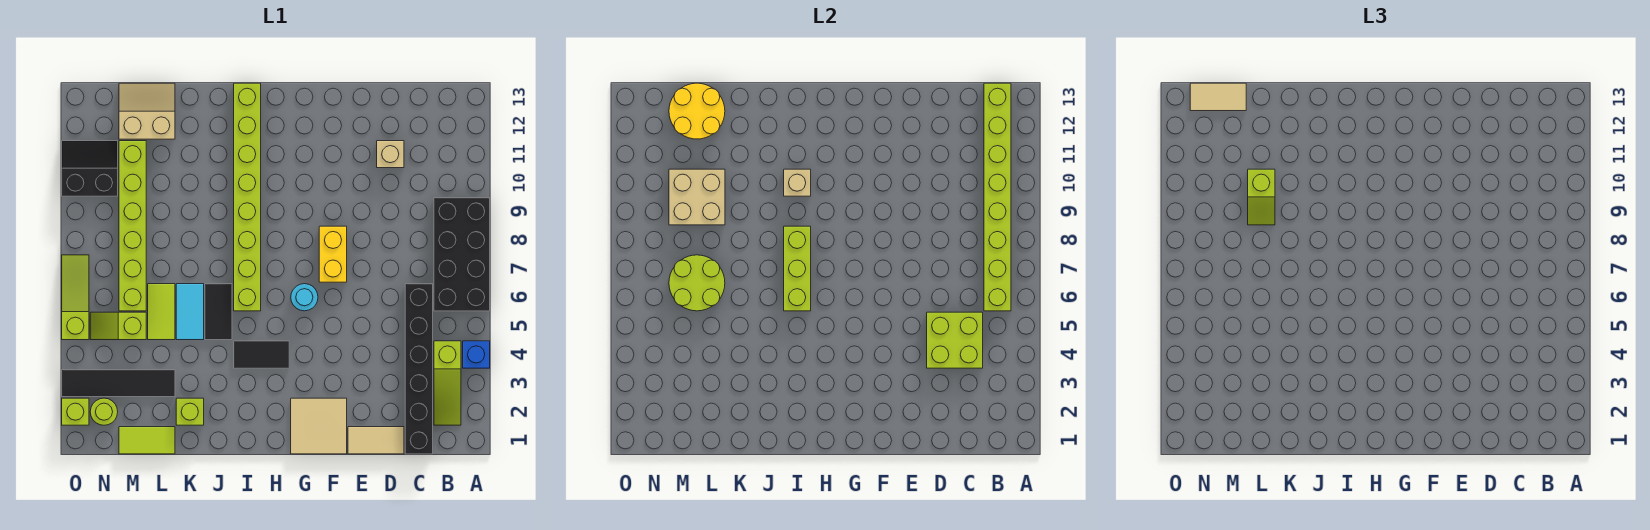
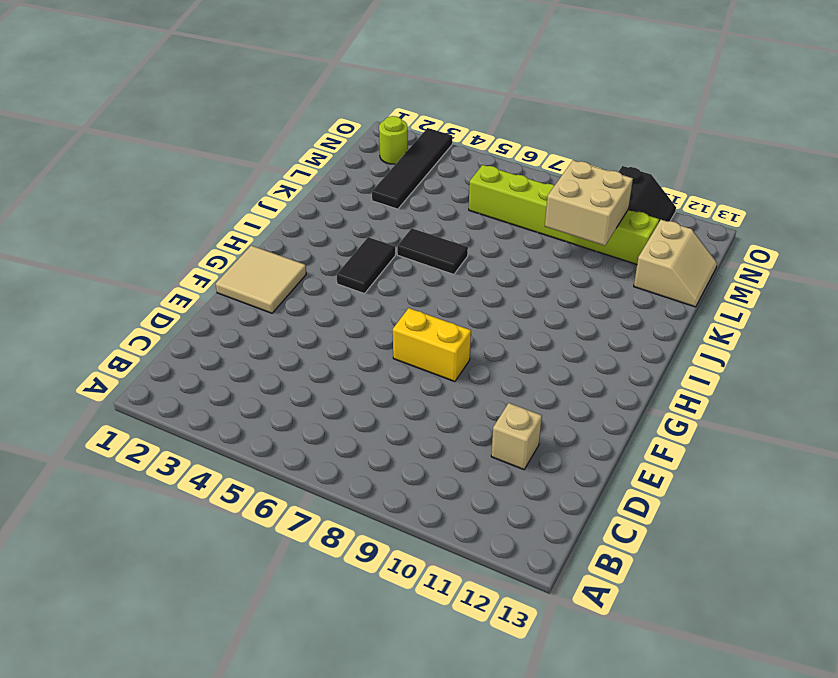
none -> blue brick A4 level 1
none -> black brick A6:B9 level 1
none -> lime slope B2:B4 level 1 top 4
none -> black brick C1:C6 level 1

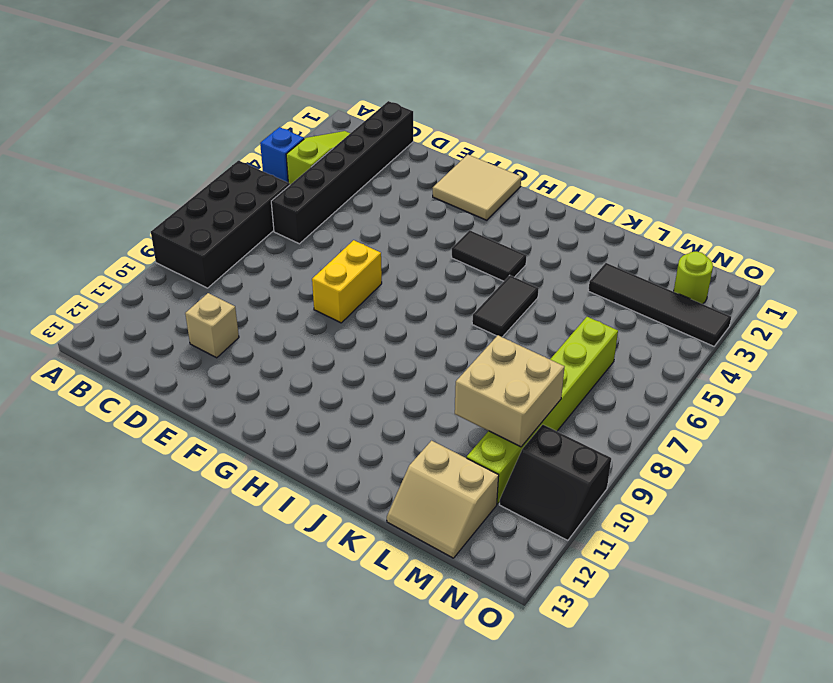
none -> tan tile D1:E1 level 1
none -> cyan round brick G6 level 1
none -> lime brick I6:I13 level 1
none -> lime brick K2 level 1

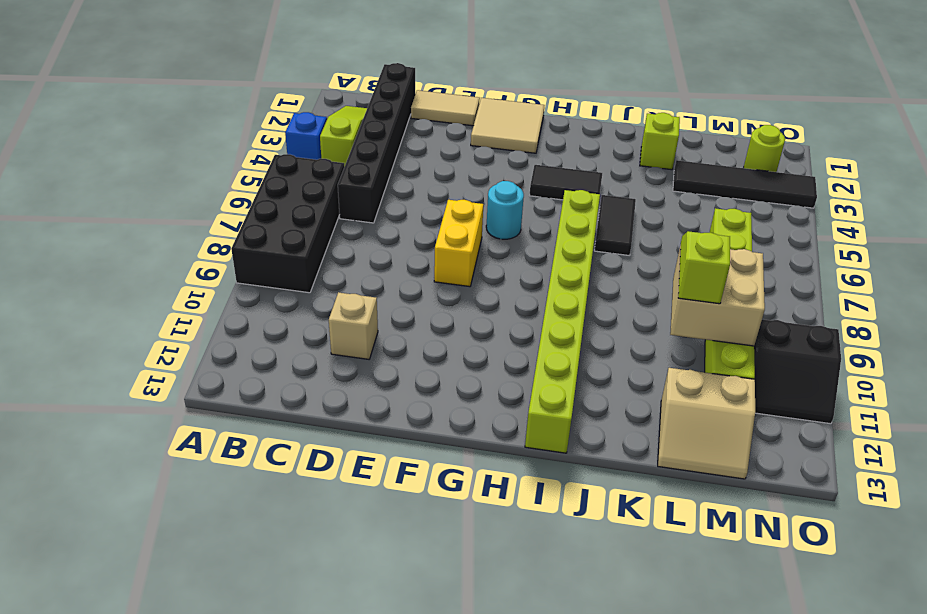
none -> cyan tile K5:K6 level 1
none -> lime tile L1:M1 level 1
none -> lime tile L5:L6 level 1
none -> lime slope M5:N5 level 1 top M

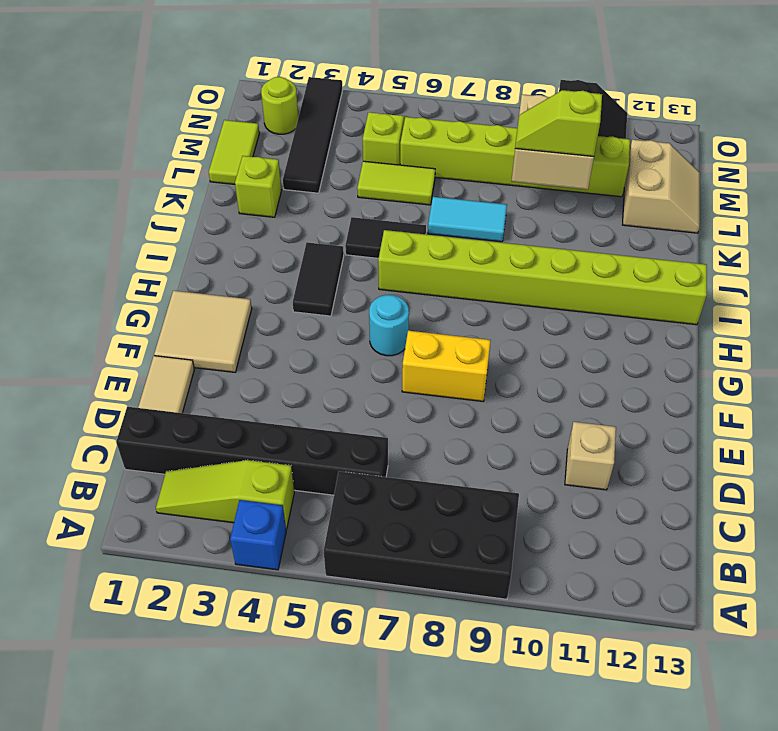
cyan tile K7:K8 level 1 -> cyan tile K5:K6 level 1
none -> lime brick O2 level 1
none -> lime slope O5:O7 level 1 top 5
none -> lime brick B6:B13 level 2
none -> lime brick C4:D5 level 2

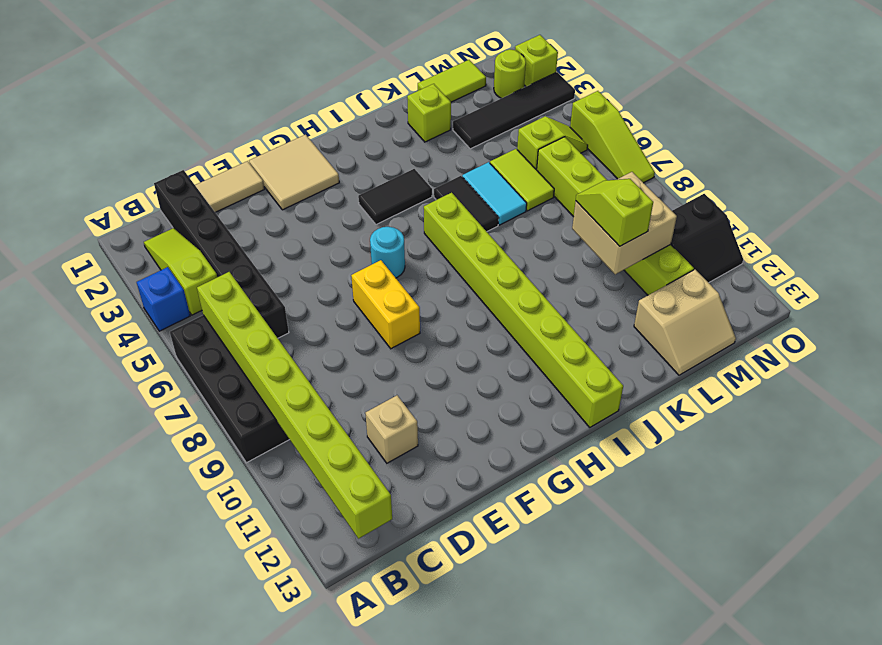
none -> lime brick C4:D5 level 2
none -> lime brick I6:I8 level 2
none -> tan brick I10 level 2
none -> lime round brick L6:M7 level 2

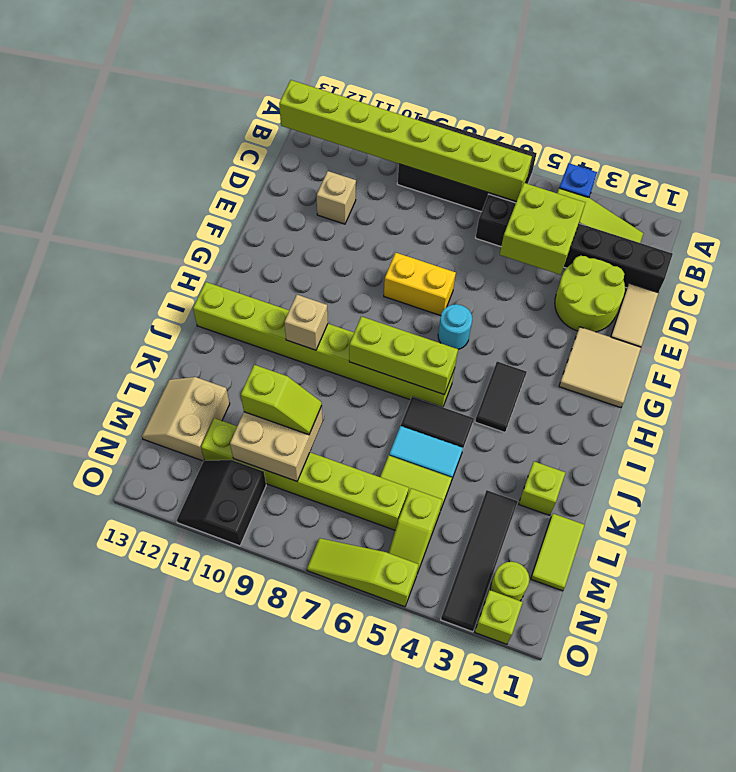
lime round brick D2:E3 level 1 -> lime round brick L6:M7 level 2
none -> yellow round brick L12:M13 level 2
none -> tan tile M13:N13 level 3

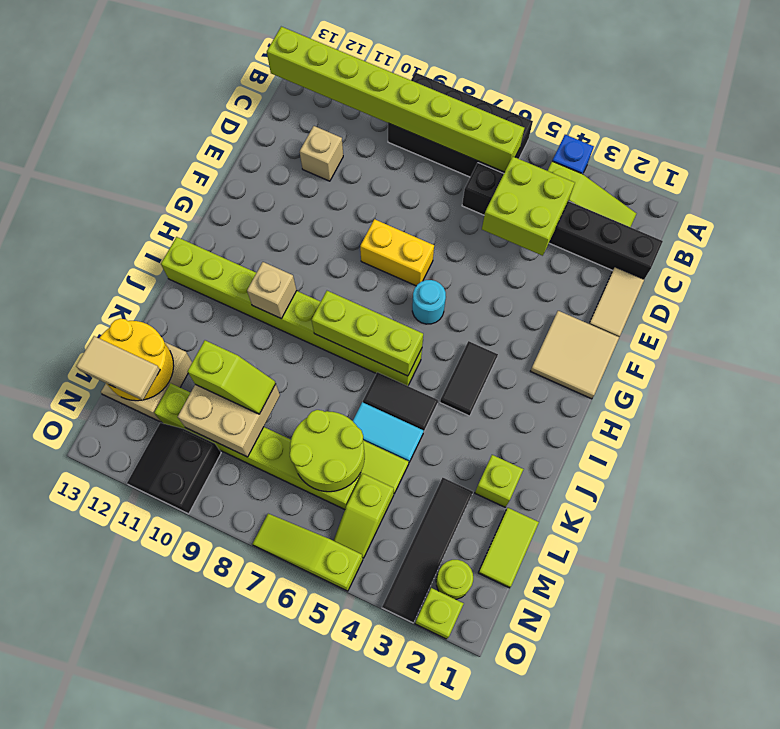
tan tile M12:M13 level 3 -> tan tile M13:N13 level 3

